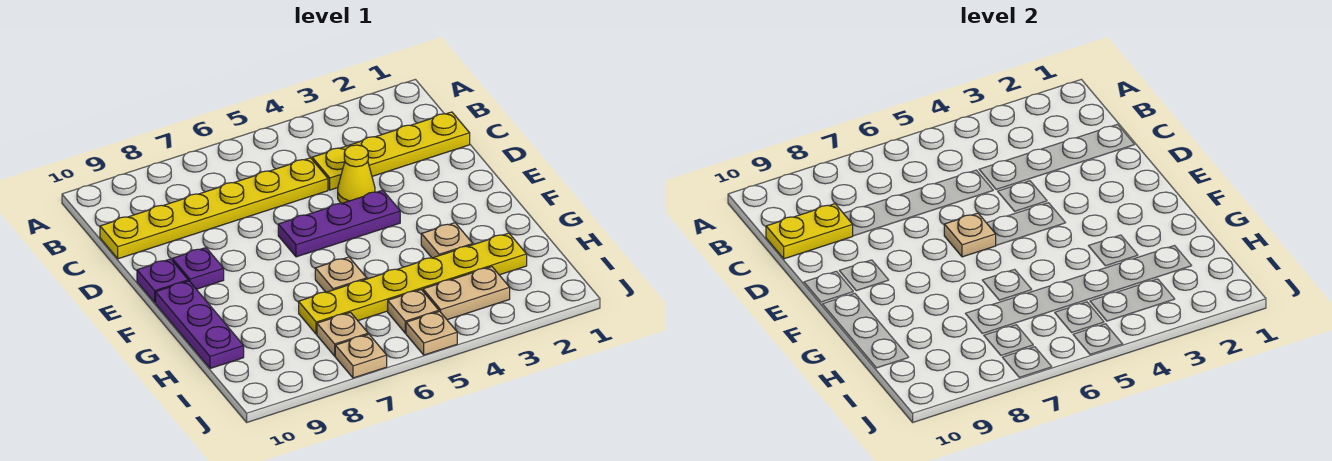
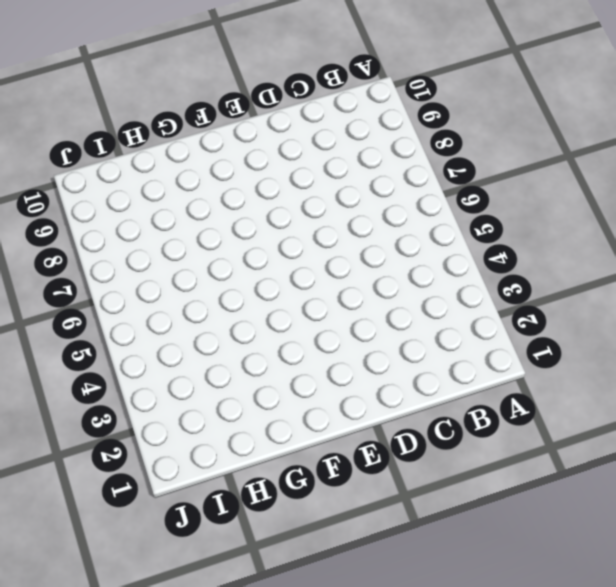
none -> yellow plate C1:C4 level 1
none -> yellow plate C5:C10 level 1
none -> yellow cone D4 level 1

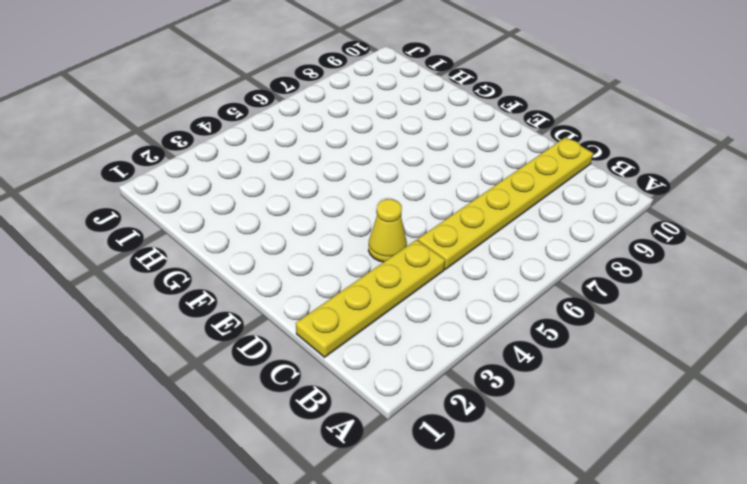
none -> purple plate E4:E6 level 1
none -> purple plate E9 level 1
none -> purple plate E10 level 1

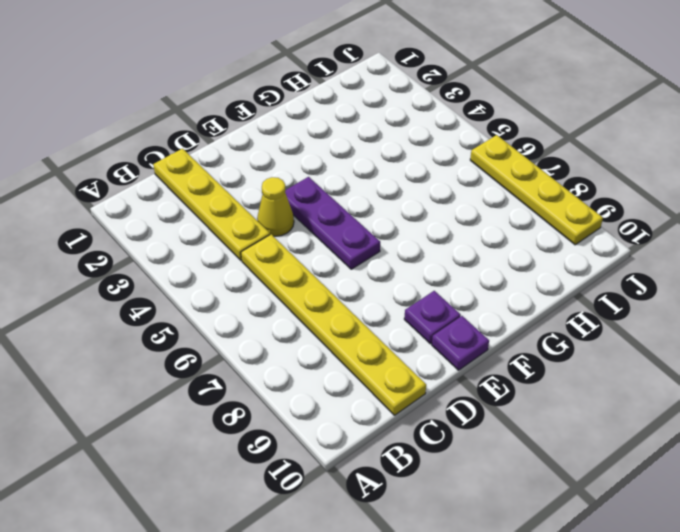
yellow plate J6:J9 level 1 -> tan plate J7 level 1
none -> purple plate F10:H10 level 1
none -> tan plate G3 level 1
none -> tan plate G6 level 1

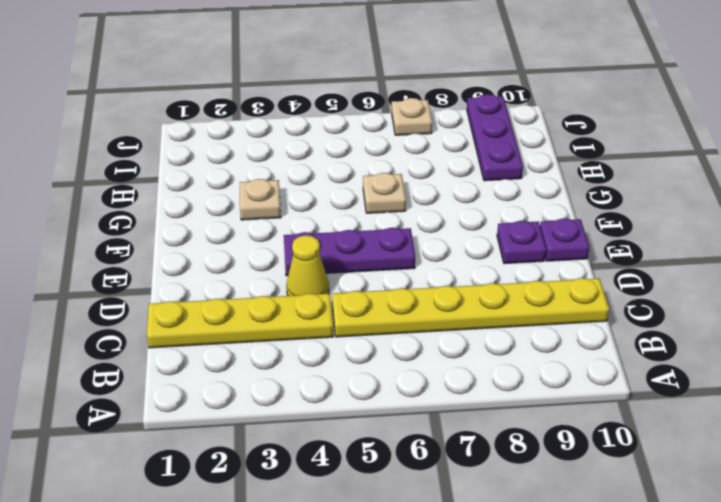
purple plate H9:J9 level 1 -> purple plate F10:H10 level 1
none -> yellow plate H2:H7 level 1
none -> tan plate I3:I4 level 1
none -> tan plate I5 level 1

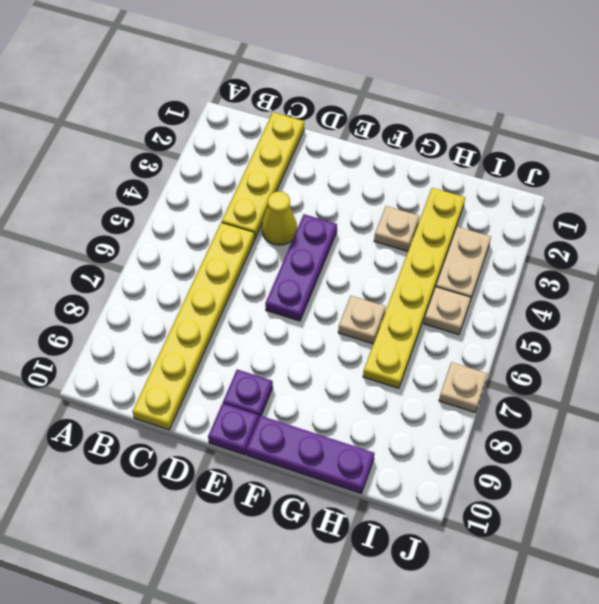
none -> tan plate I7 level 1
none -> tan plate J5 level 1
none -> yellow plate C9:C10 level 2

